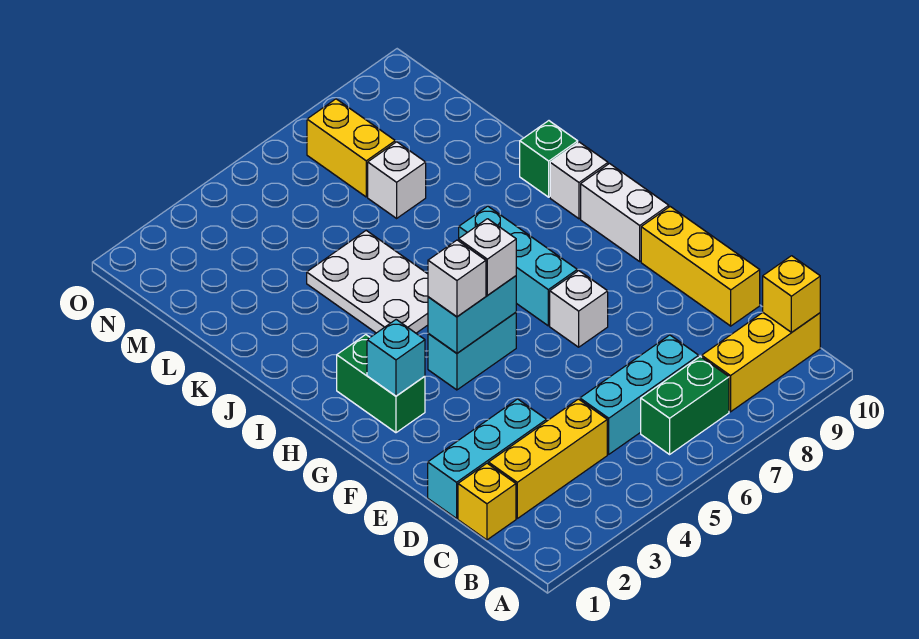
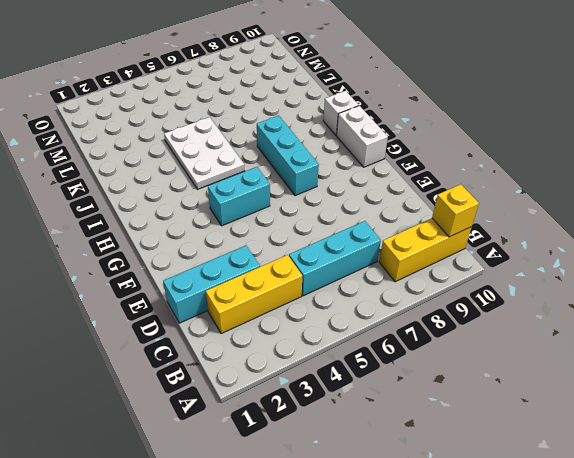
none -> green brick B6:B7 level 1
none -> yellow brick C1 level 1
none -> yellow brick D10:F10 level 1

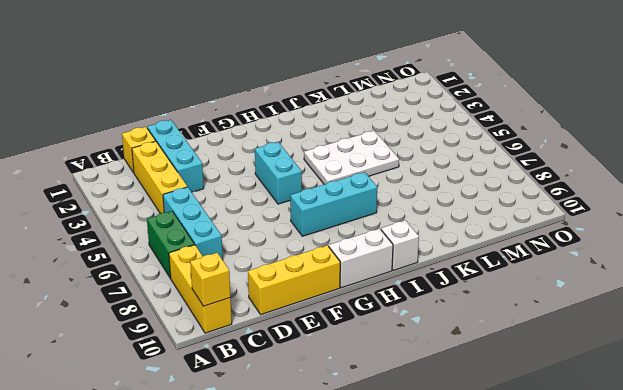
none -> white brick F7 level 1
none -> green brick G2:H2 level 1
none -> green brick J10 level 1

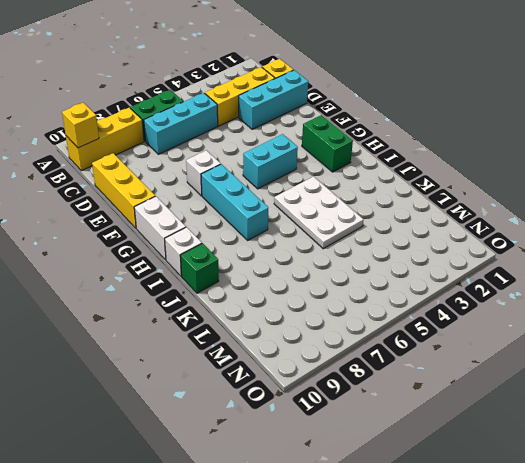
none -> white brick L7 level 1
none -> yellow brick M7:N7 level 1
none -> cyan brick G2 level 2

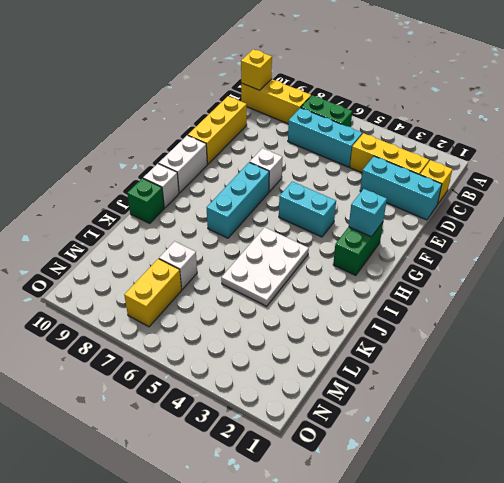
none -> cyan brick G4:G5 level 2
none -> white brick G4 level 3
none -> white brick G5 level 3

